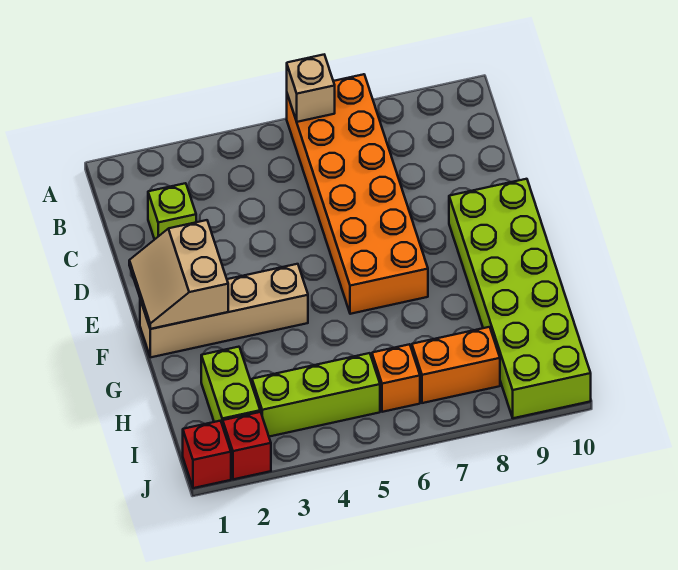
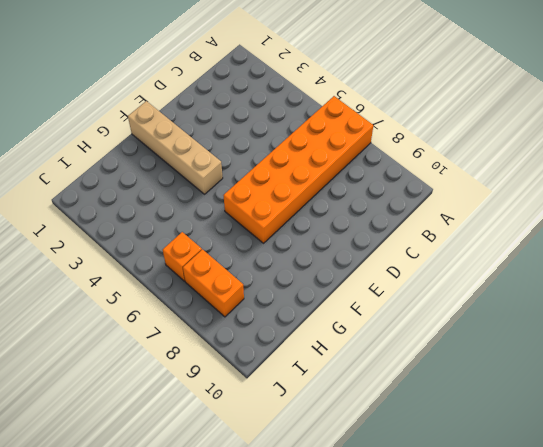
none -> lime brick C2 level 1
none -> lime brick E9:J10 level 1
none -> lime brick H2:I2 level 1

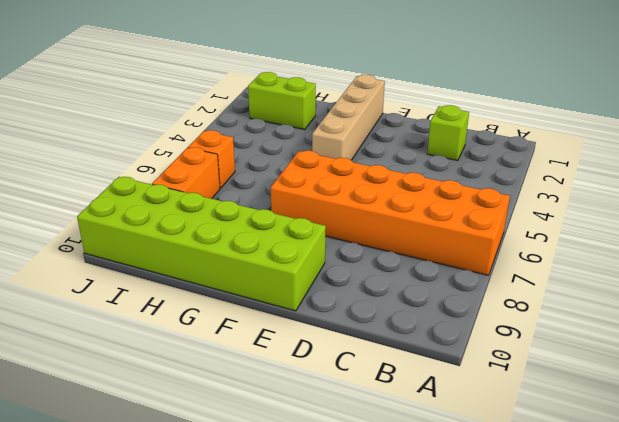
none -> lime brick I3:I5 level 1
none -> red brick J1 level 1
none -> red brick J2 level 1

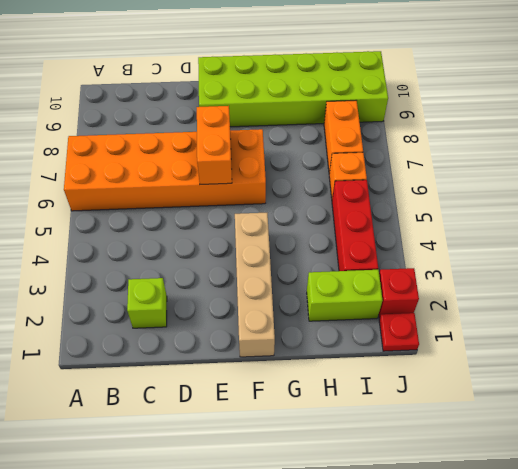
orange brick E6:E7 level 2 -> none
red brick I3:I5 level 1 -> lime brick I3:I5 level 1
red plate J1 level 1 -> red brick J1 level 1
none -> tan brick A6 level 2
none -> tan slope E1:F2 level 2 top 2

